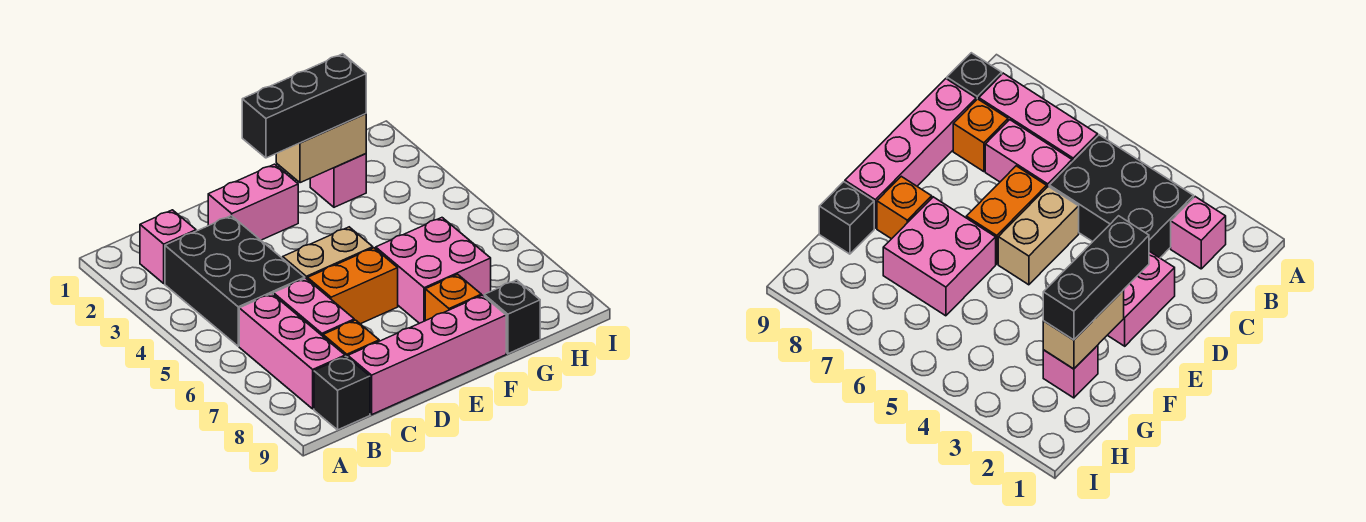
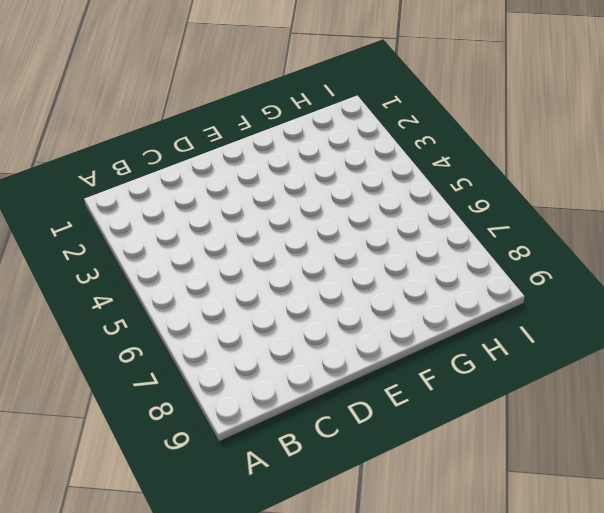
none -> pink brick B2 level 1
none -> black brick B3:C5 level 1
none -> pink brick B6:B8 level 1

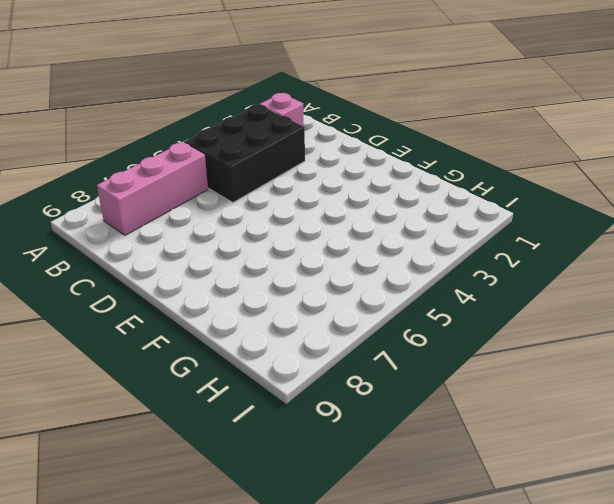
none -> black brick B9 level 1
none -> pink brick C6:C7 level 1
none -> orange brick C8 level 1

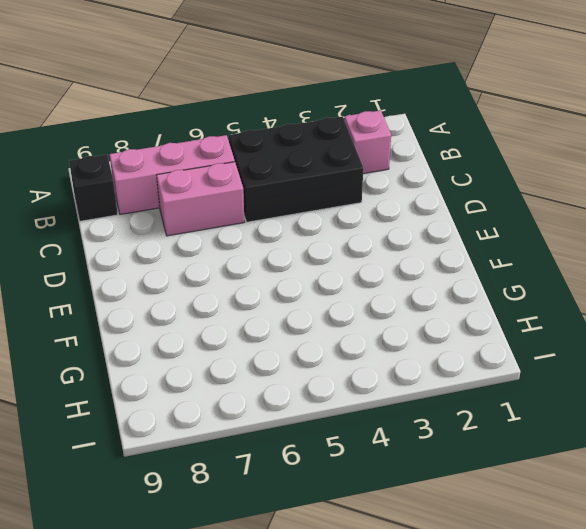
none -> orange brick C8 level 1
none -> pink brick C9:F9 level 1
none -> pink brick D2:E2 level 1

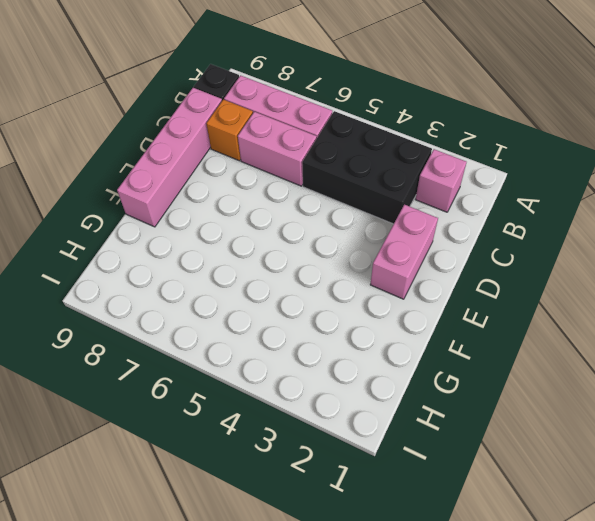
none -> tan brick D5:E5 level 1
none -> orange brick D6:E6 level 1
none -> pink brick F6:G7 level 1

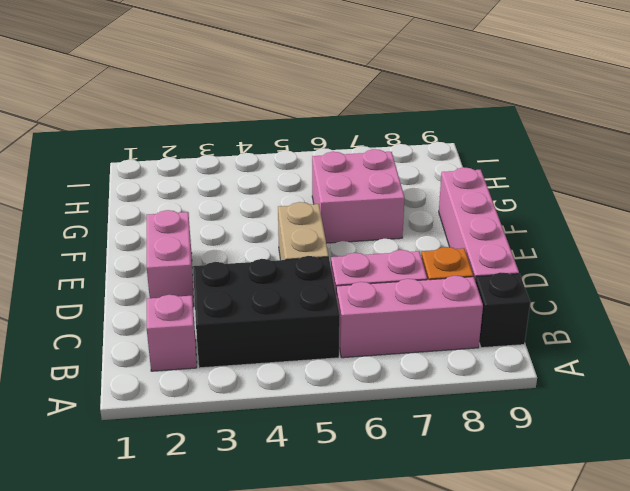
none -> orange brick D6:E6 level 1
none -> orange brick F8 level 1
none -> pink brick G2 level 1

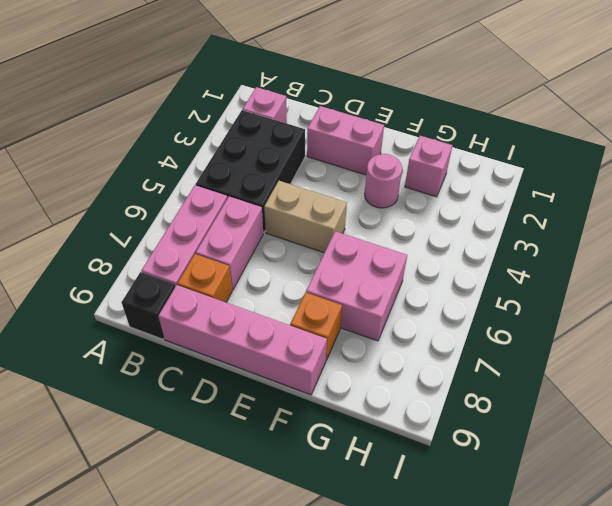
pink round brick F3 level 1 -> none
none -> orange brick D6:E6 level 1
none -> black brick G9 level 1
none -> tan brick F2:G2 level 2

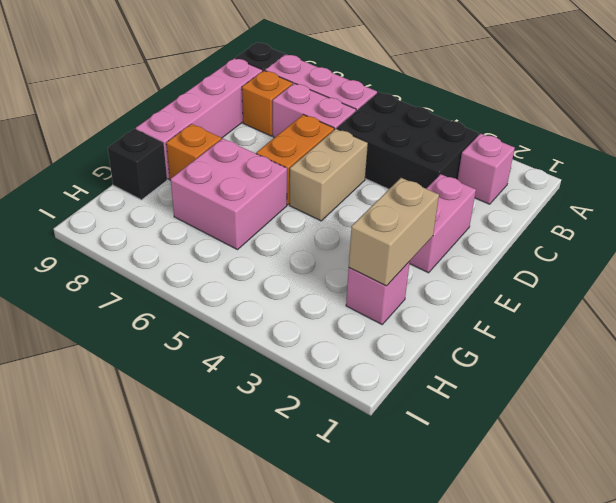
none -> black brick E2:G2 level 3

